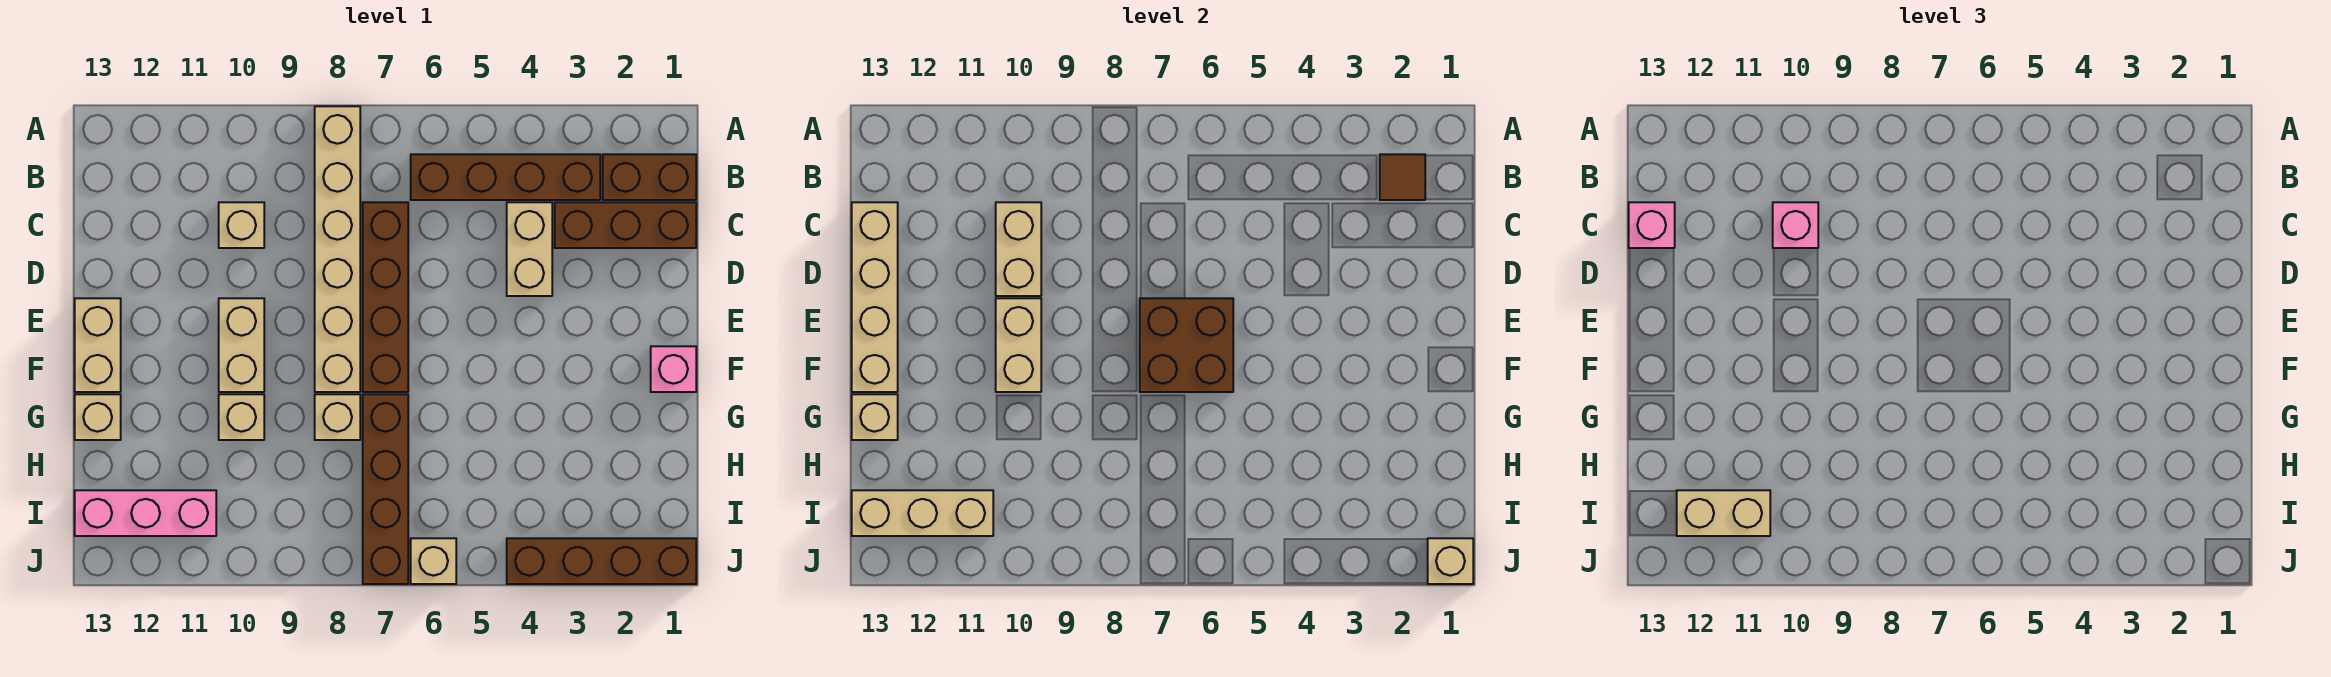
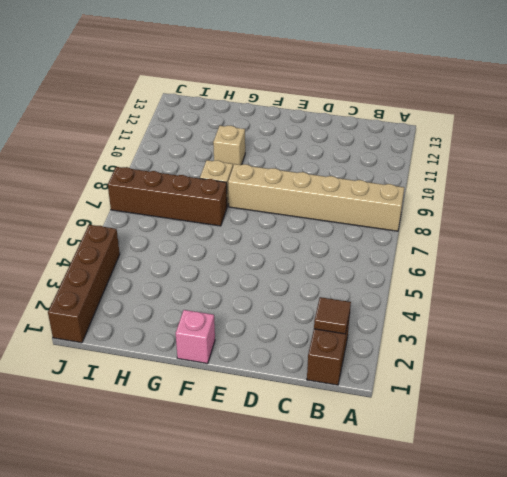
none -> brown brick B3:B6 level 1
none -> brown brick C1:C3 level 1
none -> tan brick C4:D4 level 1

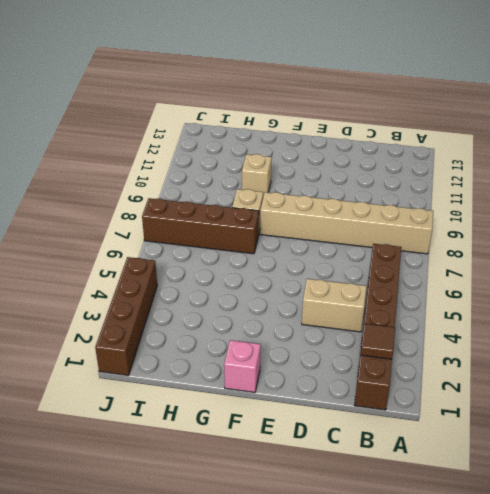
none -> brown brick C1:C3 level 1
none -> brown brick C7:F7 level 1
none -> tan brick C10 level 1

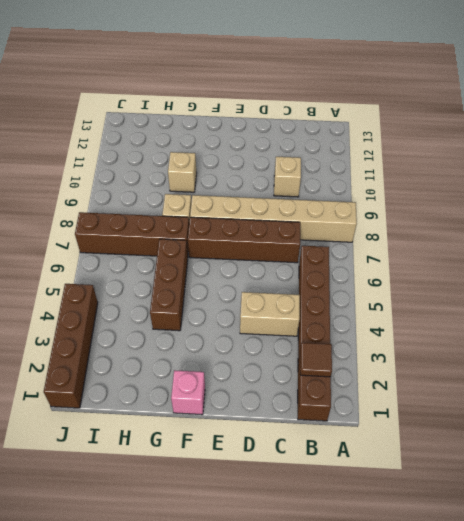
brown brick G4:G6 level 1 -> brown brick C1:C3 level 1
none -> tan brick E10:F10 level 1
none -> tan brick E13:F13 level 1
none -> tan brick G13 level 1

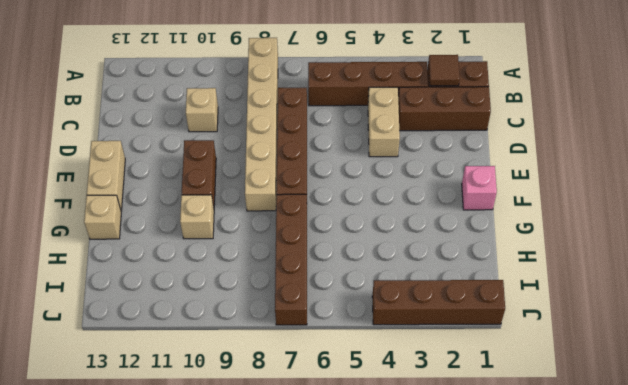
brown brick E10:F10 level 1 -> tan brick E10:F10 level 1
none -> tan brick G8 level 1
none -> pink brick I11:I13 level 1
none -> tan brick J6 level 1

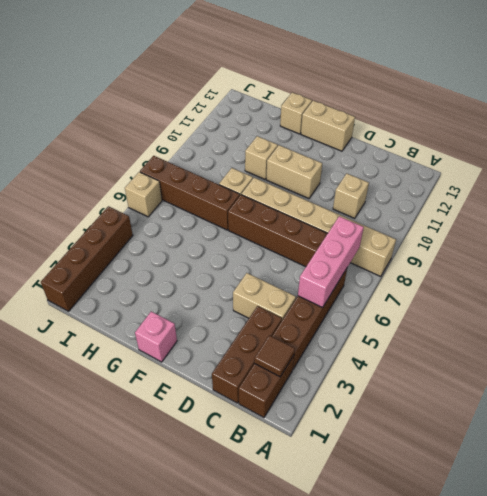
pink brick B5:B7 level 2 -> pink brick I11:I13 level 1
none -> tan brick C10:D10 level 2
none -> tan brick C13:F13 level 2
none -> brown brick E6:F7 level 2

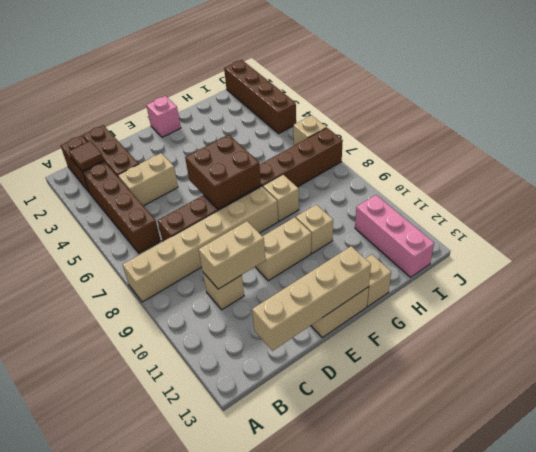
none -> tan brick E10:F10 level 2
none -> tan brick G13 level 2
none -> tan brick I11:I13 level 2

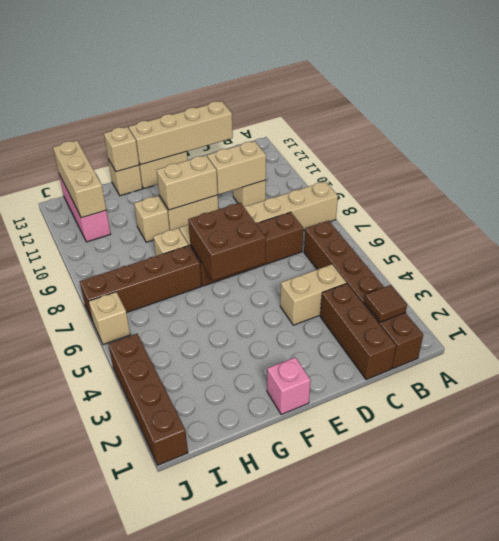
none -> tan brick J1 level 2
none -> pink brick C10 level 3
none -> pink brick C13 level 3

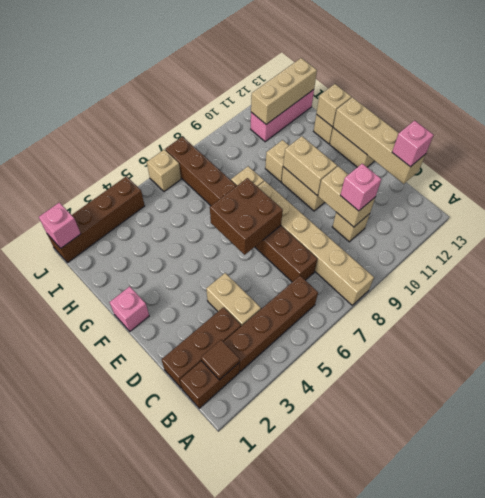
pink brick J1 level 2 -> tan brick J1 level 2
none -> tan brick I11:I12 level 3

